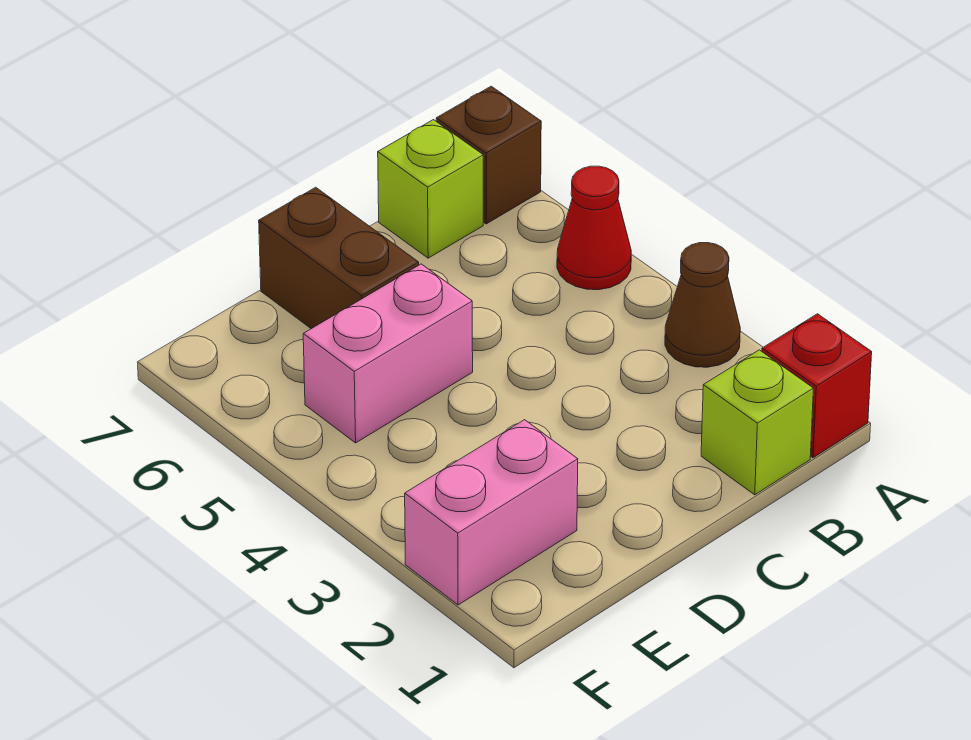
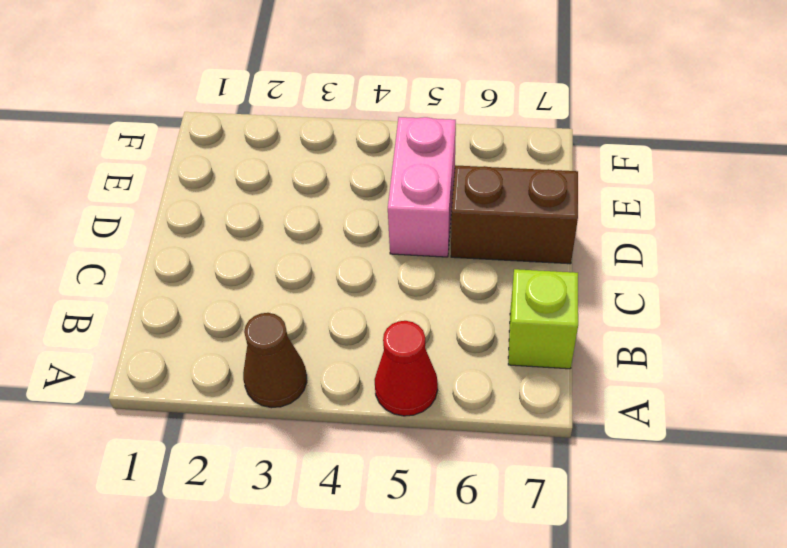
none -> red brick A1 level 1
none -> brown brick A7 level 1

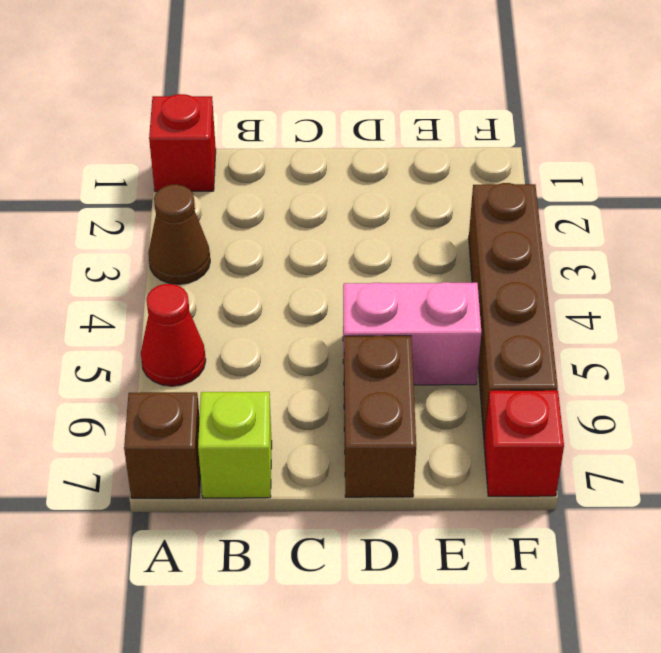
brown brick F3:F6 level 1 -> none
red brick F7 level 1 -> none
none -> lime brick B1 level 1
none -> pink brick E2:F2 level 1

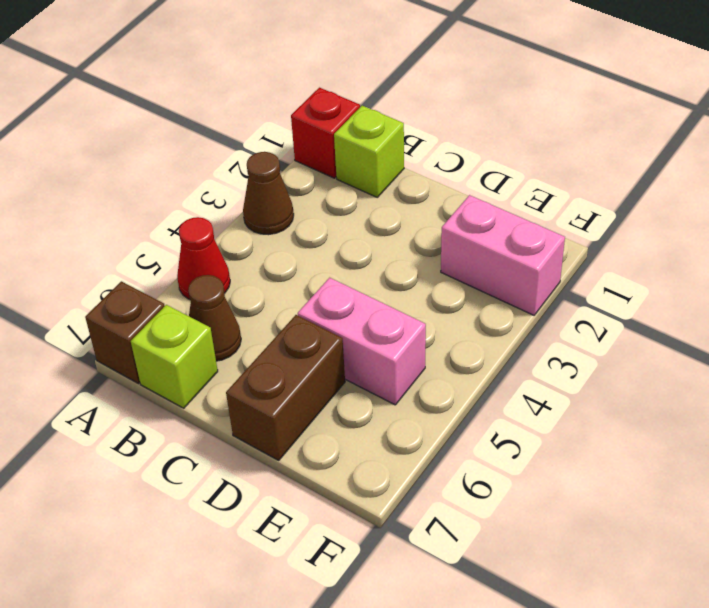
brown cone B6 level 1 -> none

